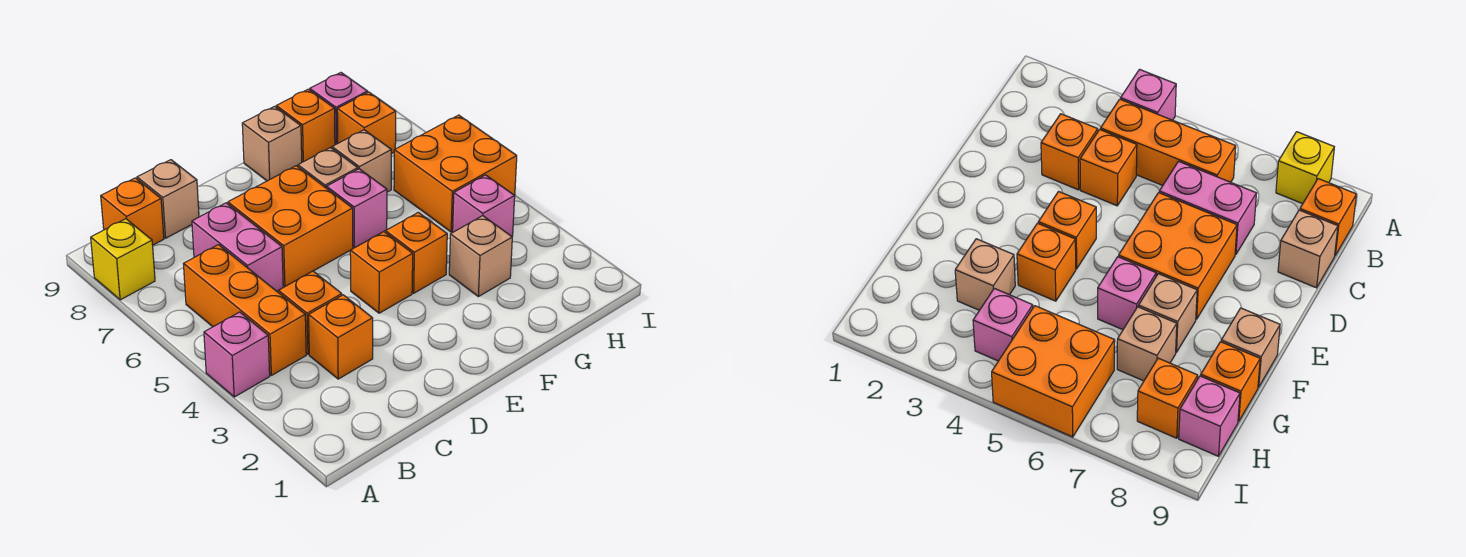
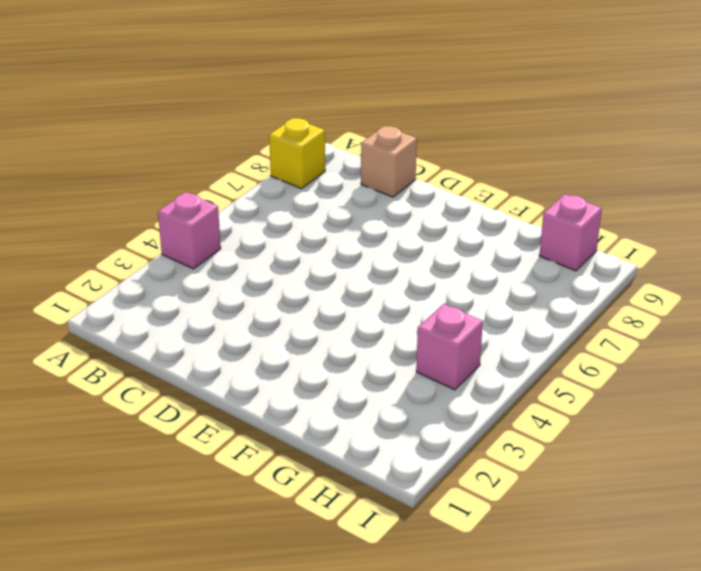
none -> orange brick B4:B6 level 1
none -> orange brick B9 level 1
none -> orange brick C3 level 1

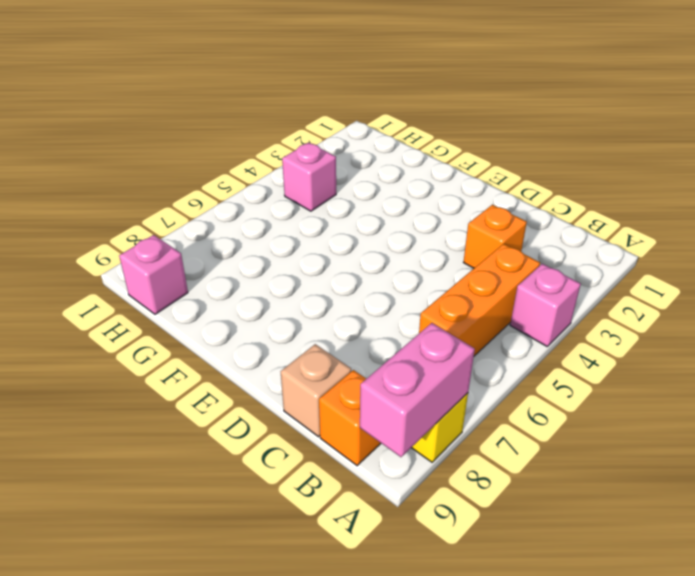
pink brick A8:A9 level 2 -> pink brick C6:C7 level 1
none -> orange brick C4 level 1
none -> orange brick D6:E7 level 1
none -> orange brick E4 level 1

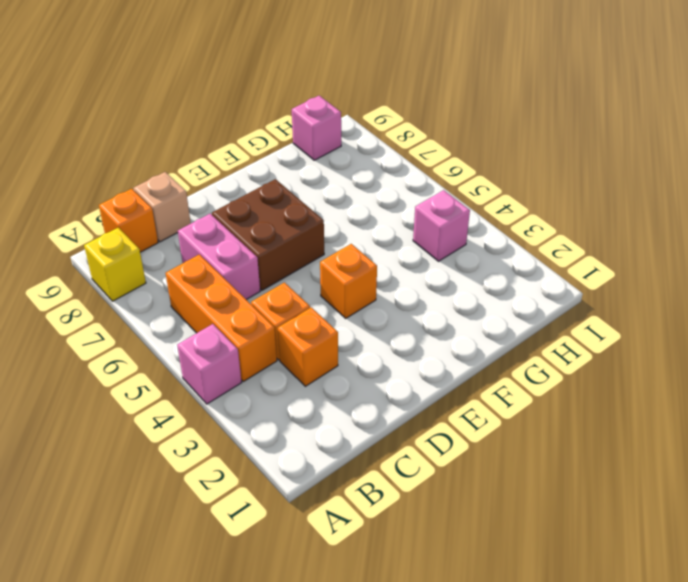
brown brick D6:E7 level 1 -> orange brick D6:E7 level 1
none -> orange brick F4 level 1
none -> pink brick F6 level 1
none -> tan brick F7 level 1

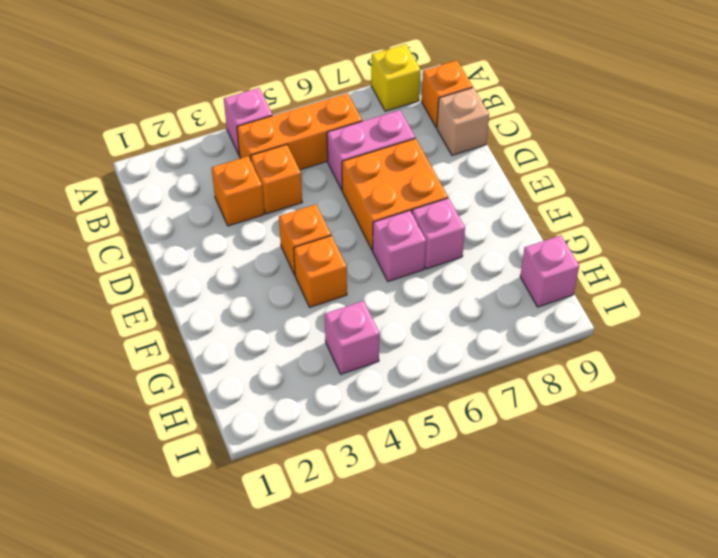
pink brick F7 level 1 -> tan brick F7 level 1
none -> tan brick F9 level 1
none -> tan brick G3 level 1
none -> tan brick G7 level 1

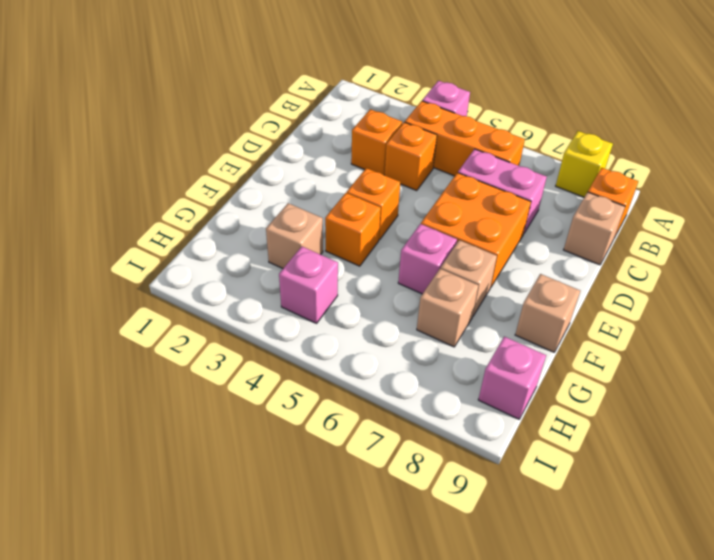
none -> orange brick G9 level 1
none -> orange brick H5:I6 level 1
none -> orange brick H8 level 1

